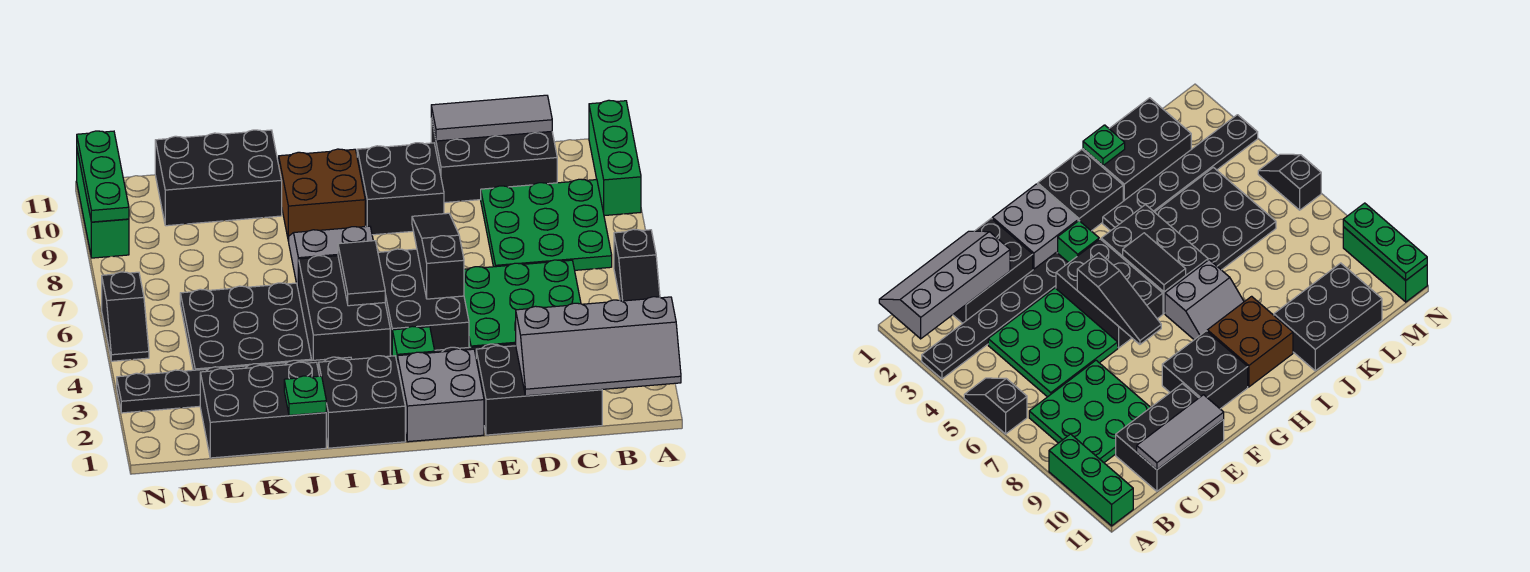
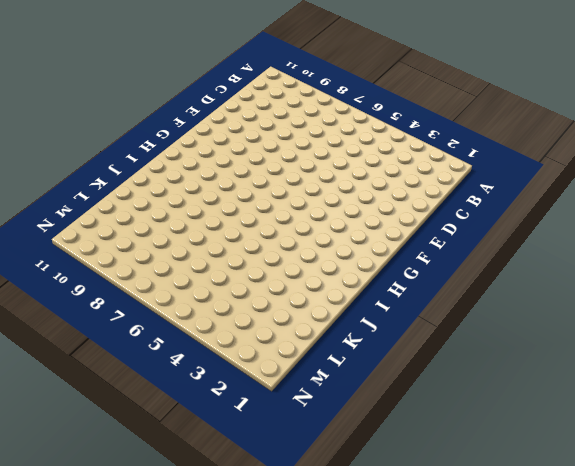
none -> black plate A3:F3 level 1
none -> black slope A5:A6 level 1 top 6
none -> green brick A9:A11 level 1

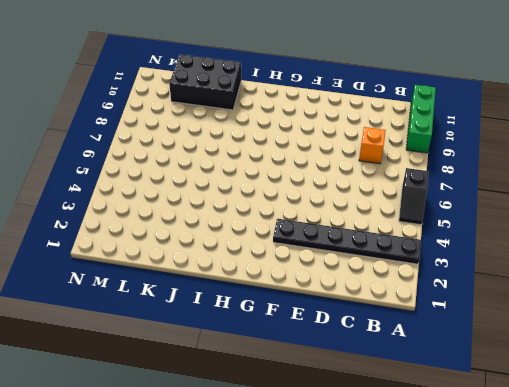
orange brick C8 level 1 -> green plate B7:D9 level 1
none -> black brick C1:E2 level 1
none -> green plate C4:E6 level 1
none -> black brick C10:E11 level 1

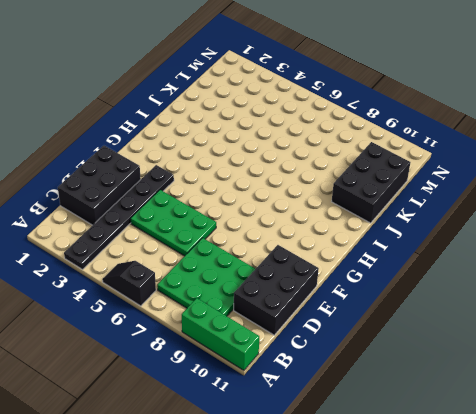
green plate D4:E6 level 1 -> green plate C4:E6 level 1
none -> grey brick F1:G2 level 1
none -> black brick F4:G6 level 1
none -> black brick F9:G10 level 1

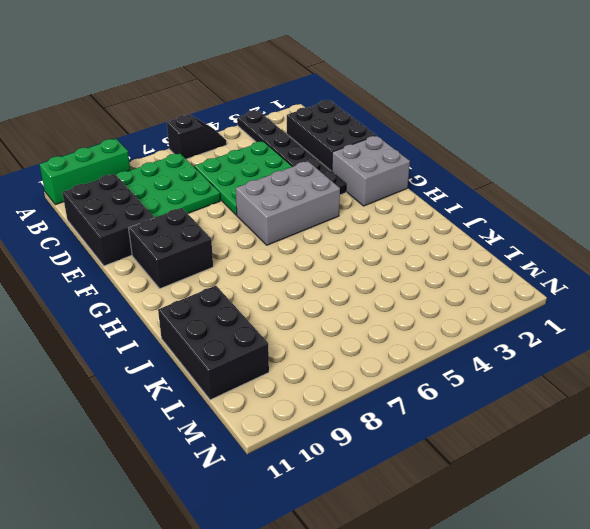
grey brick F4:G6 level 1 -> black brick F4:G6 level 1
none -> green brick G3 level 1
none -> black brick H1:I2 level 1
none -> black brick H4:I6 level 1

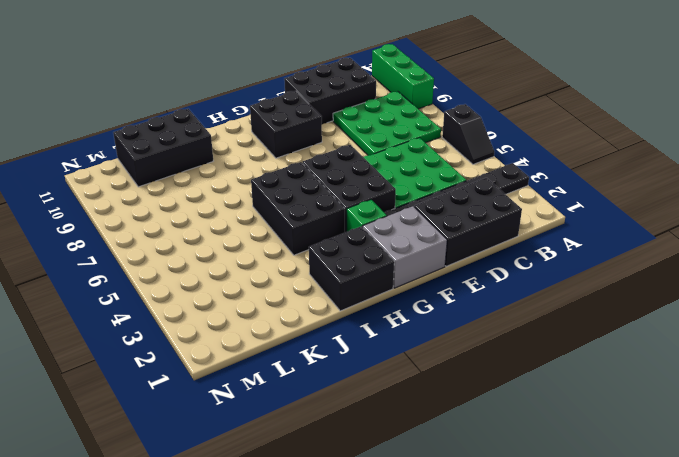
none -> grey slope H7:I8 level 1 top 7
none -> brown brick H9:I10 level 1
none -> black plate I3:N3 level 1

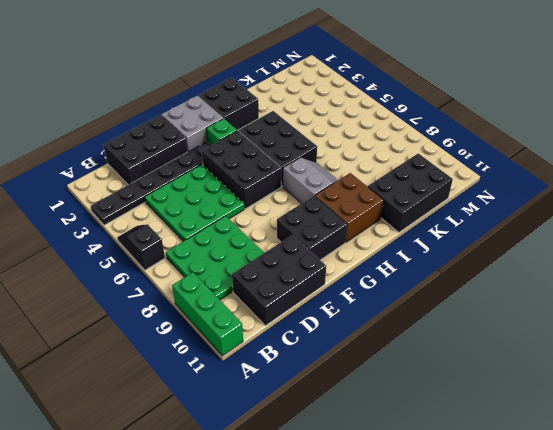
grey slope H7:I8 level 1 top H -> grey slope H7:I8 level 1 top 7
none -> black plate I3:N3 level 1
none -> black brick J1:L2 level 1
none -> black plate J4:L6 level 1

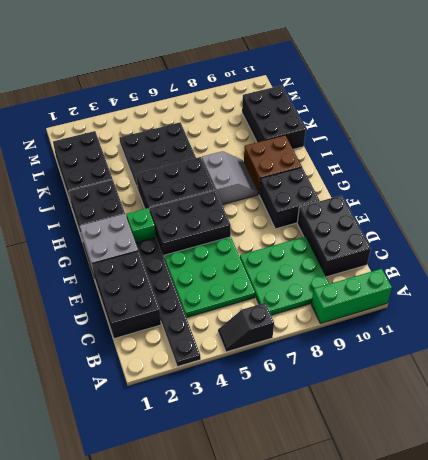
none -> black plate I3:N3 level 1
none -> black slope N5:N6 level 1 top 6
none -> green brick N9:N11 level 1

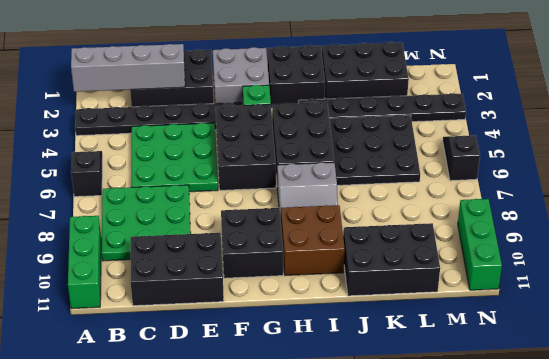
none -> grey tile C11:E11 level 2
none -> black slope F5:F7 level 2 top 5
none -> black tile H5:H6 level 2

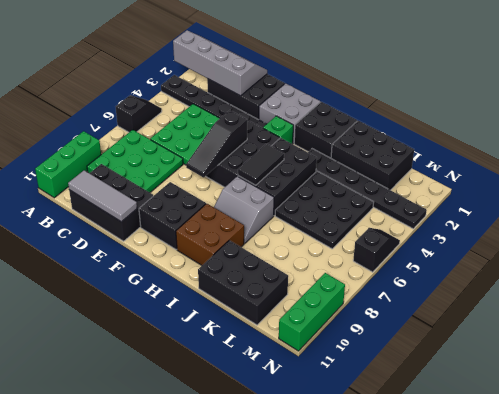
none -> green plate J1 level 2
none -> green plate N9:N11 level 2

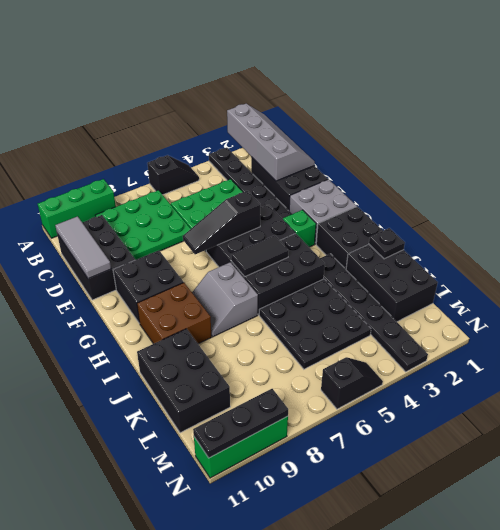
black plate J1 level 2 -> green plate J1 level 2
black plate N9:N11 level 2 -> green plate N9:N11 level 2

